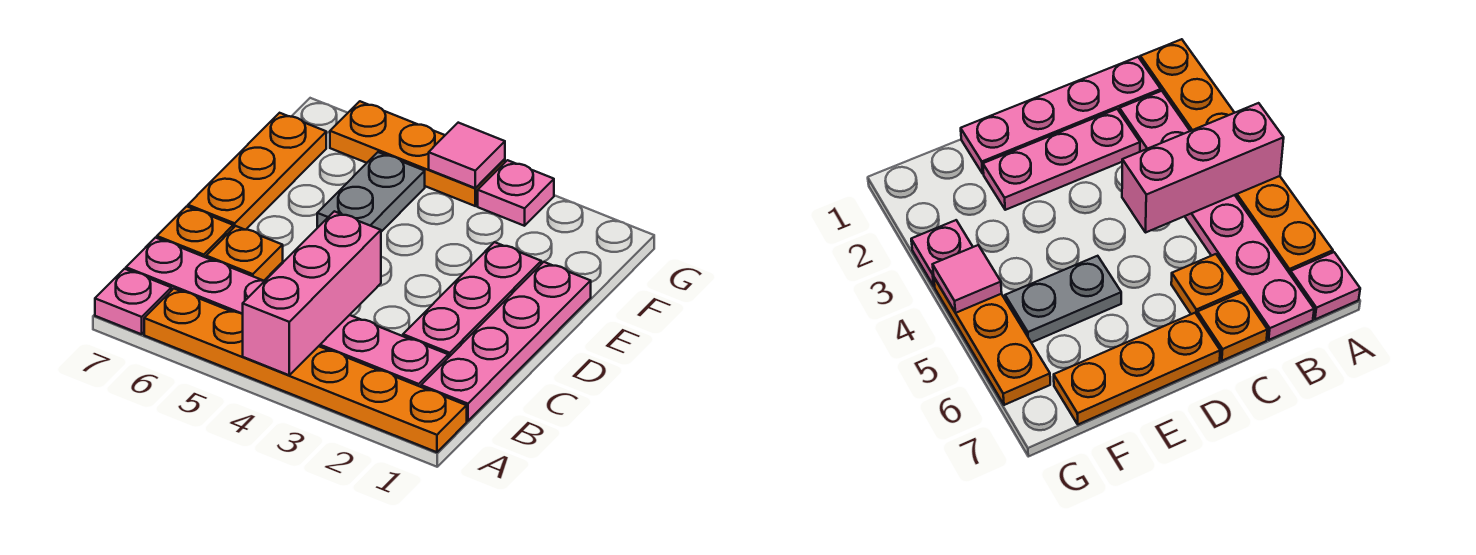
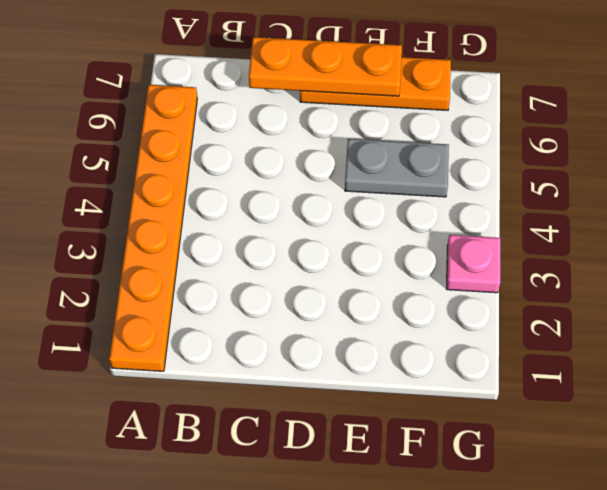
orange plate C7:E7 level 2 -> orange plate G4:G6 level 1
none -> pink plate A7 level 1
none -> pink plate B1:E1 level 1
none -> pink plate B2:B7 level 1

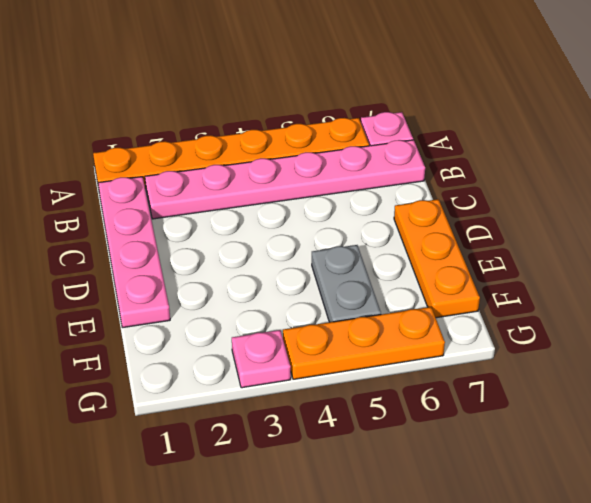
none -> pink plate C2:E2 level 1
none -> orange plate C6 level 1
none -> orange plate C7 level 1

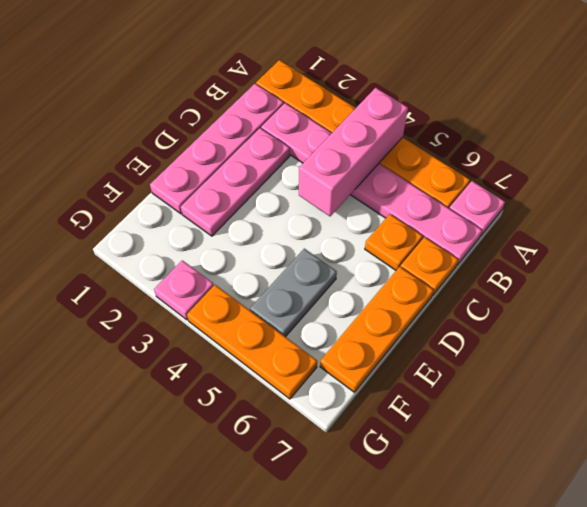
none -> pink tile G4 level 2

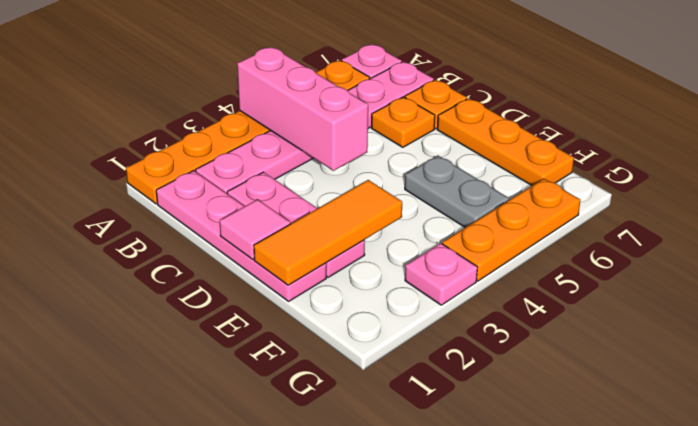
pink tile D1 level 2 -> pink tile G4 level 2
orange tile E1:E3 level 2 -> none

